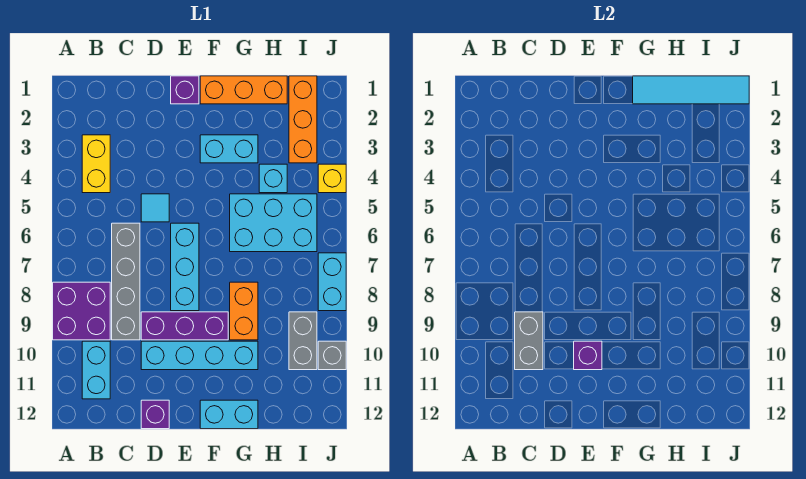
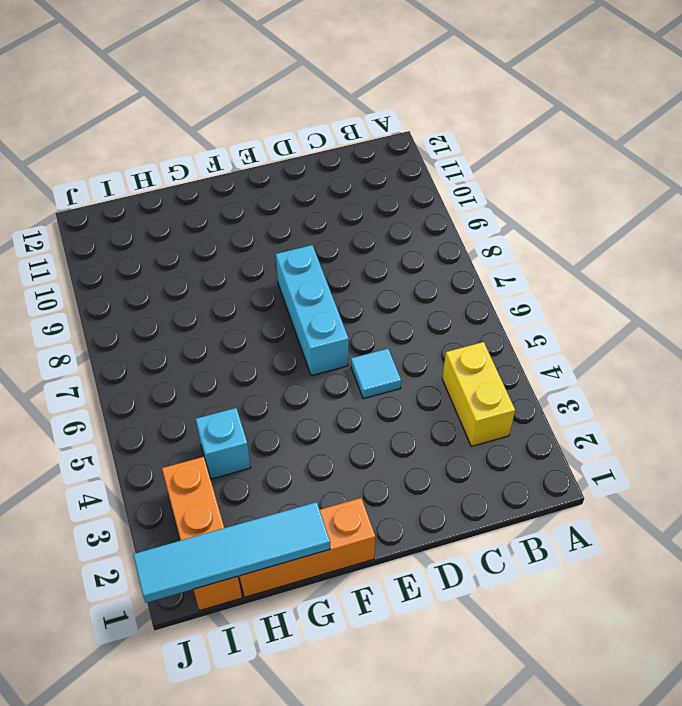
none -> purple brick A8:B9 level 1
none -> cyan brick B10:B11 level 1
none -> grey brick C6:C9 level 1

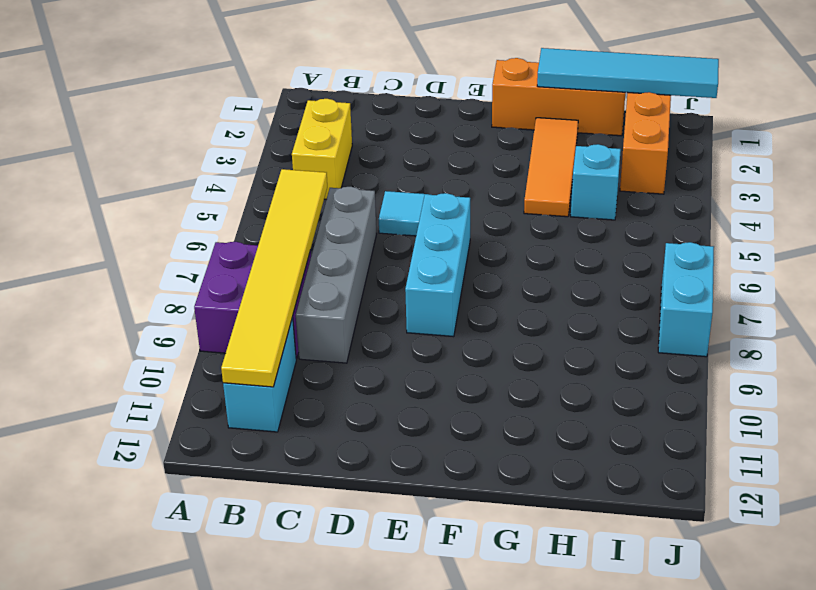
yellow tile B6:B11 level 2 -> none
orange tile G2:G4 level 1 -> cyan brick F3:G3 level 1
none -> purple brick D9:F9 level 1
none -> cyan brick D10:G10 level 1
none -> purple brick D12 level 1

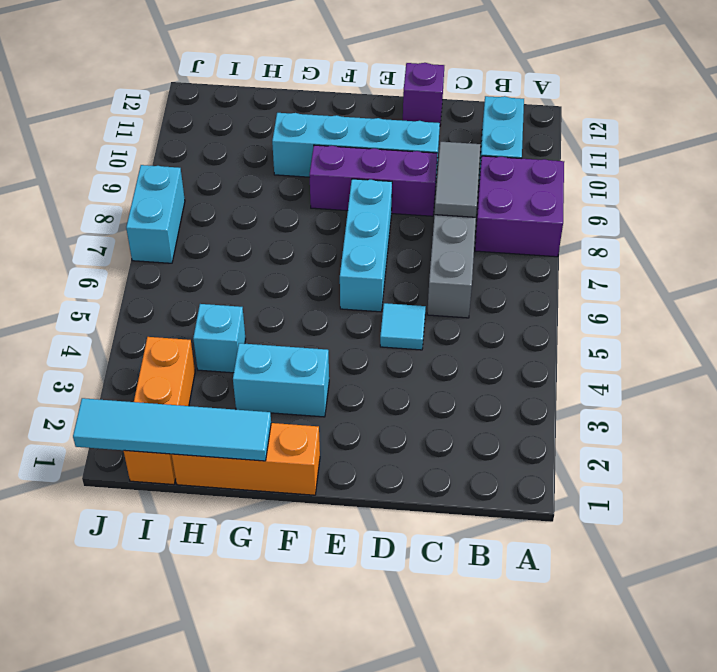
grey tile C8:C9 level 2 -> grey brick C9:C10 level 2
none -> yellow brick B3:B4 level 1
none -> purple brick E1 level 1
none -> cyan brick F12:G12 level 1

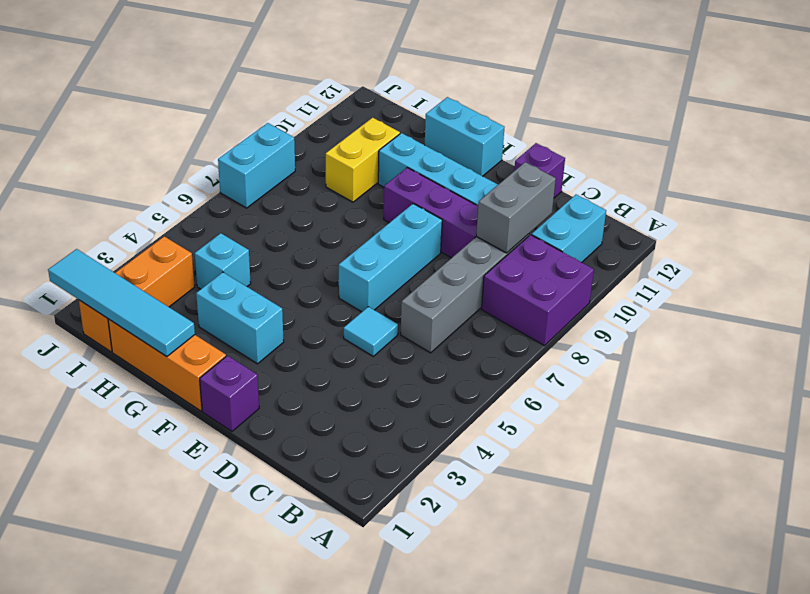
yellow brick H9:H10 level 1 -> yellow brick B3:B4 level 1
none -> cyan brick G5:I6 level 1
none -> orange brick G8:G9 level 1
none -> grey brick I9:I10 level 1

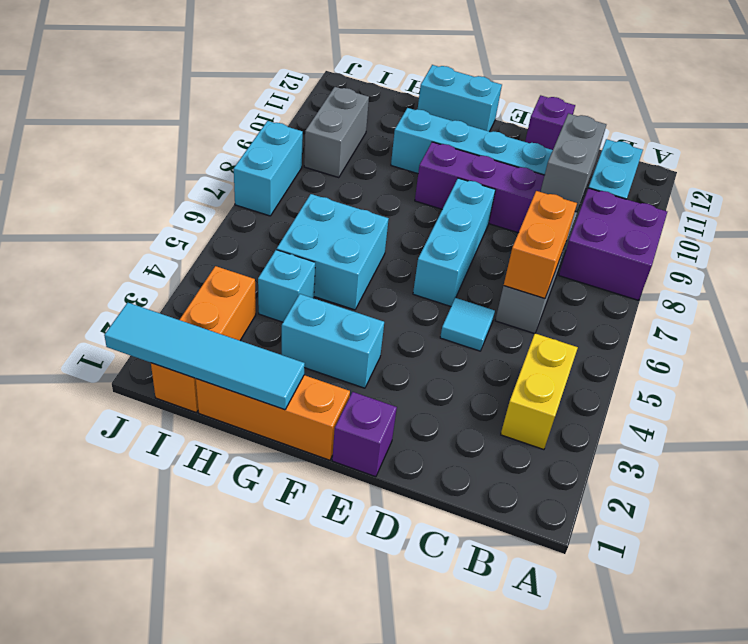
orange brick C6:C7 level 2 -> orange brick G8:G9 level 1
cyan brick G5:H6 level 1 -> cyan brick G5:I6 level 1
none -> yellow brick J4 level 1
none -> grey brick J10 level 1
none -> purple brick E10 level 2

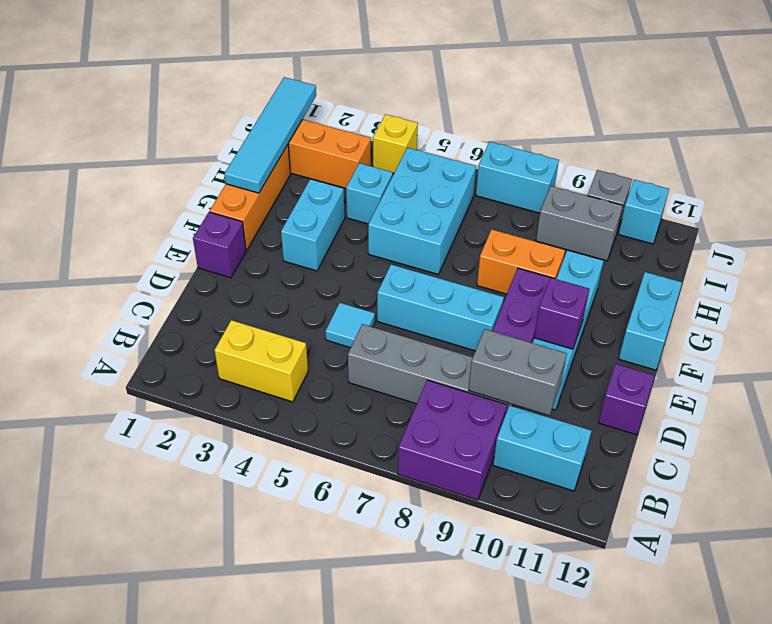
cyan brick J11 level 1 -> none

